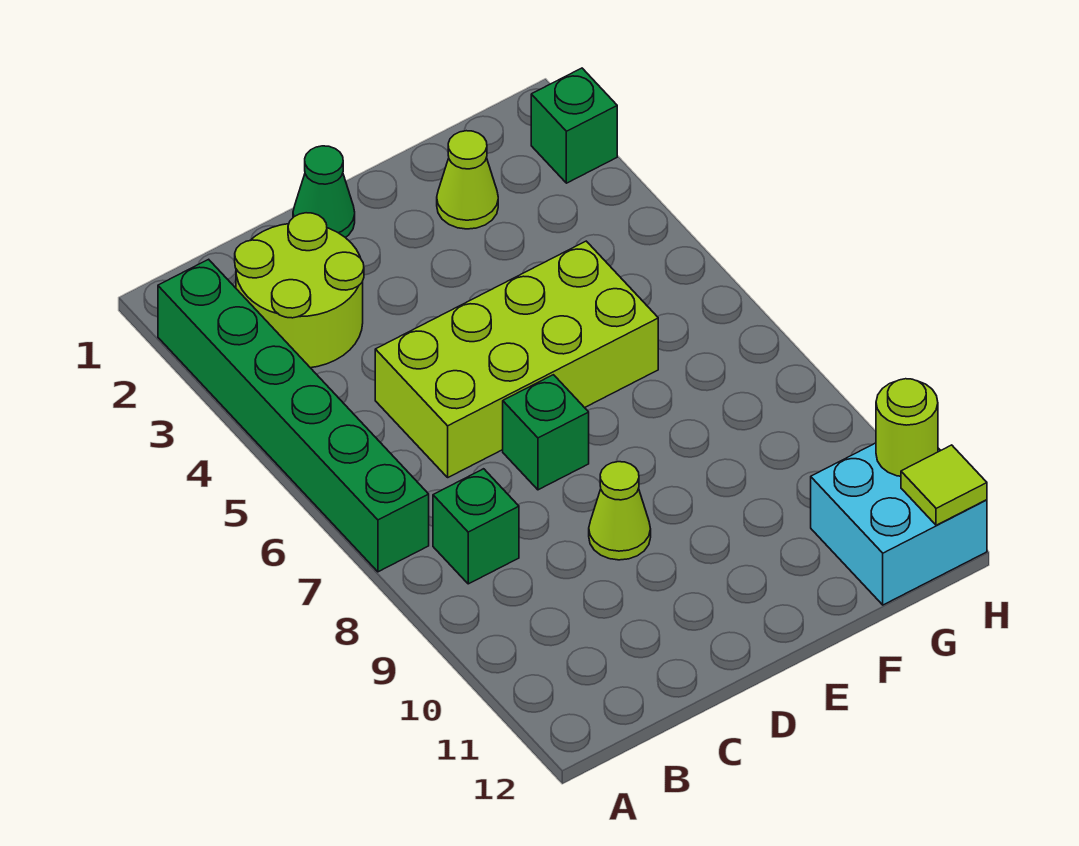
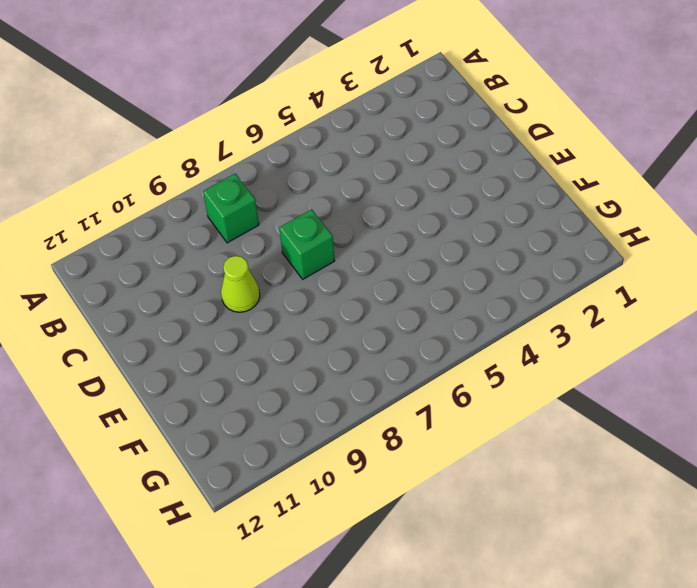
none -> green brick A2:A7 level 1
none -> lime round brick B2:C3 level 1
none -> lime brick C5:F6 level 1

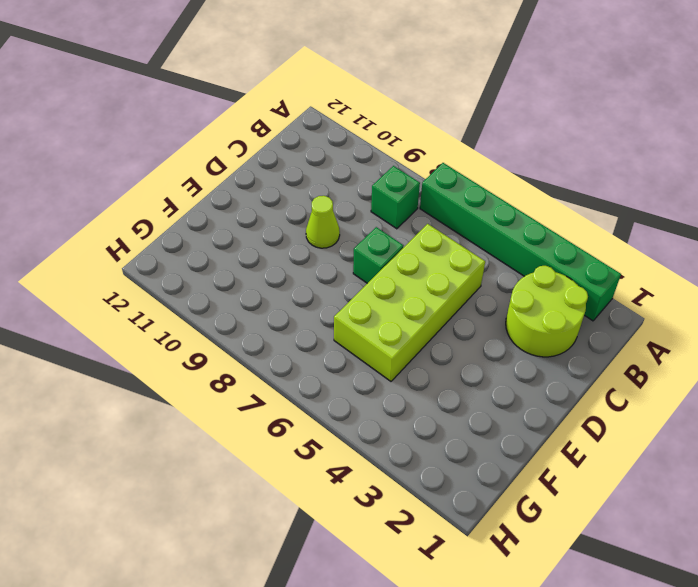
none -> green cone D1 level 1
none -> lime cone F2 level 1
none -> cyan brick G11:H12 level 1

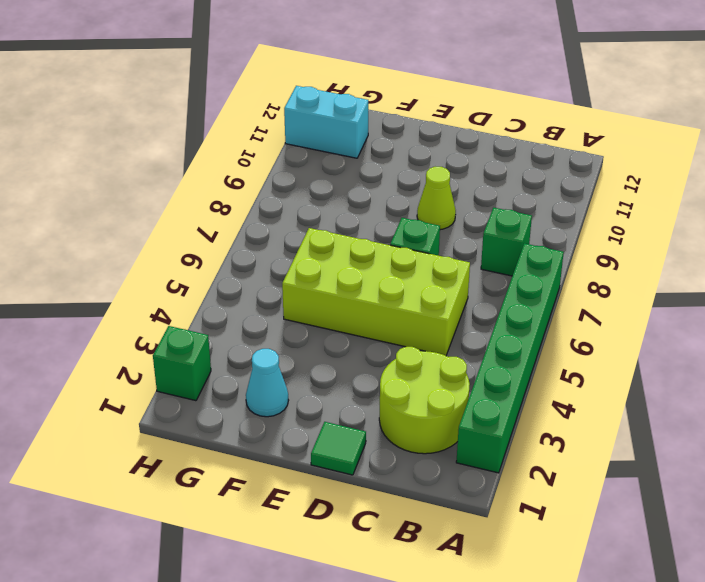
green tile D1 level 1 -> green cone D1 level 1
cyan cone F2 level 1 -> lime cone F2 level 1
cyan brick G11:H11 level 1 -> cyan brick G11:H12 level 1
none -> lime round brick H11 level 2
none -> lime tile H12 level 2

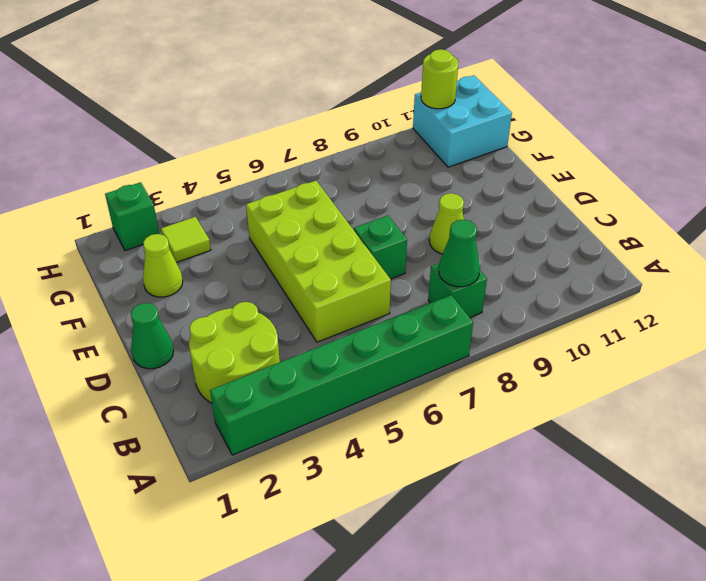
green cone B8 level 2 -> none
lime tile G3 level 1 -> lime tile H12 level 2

